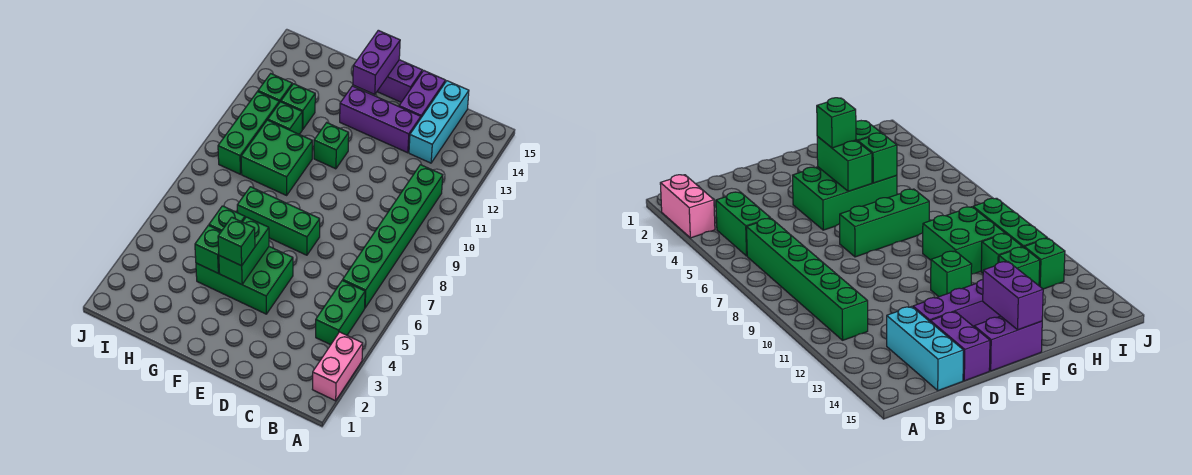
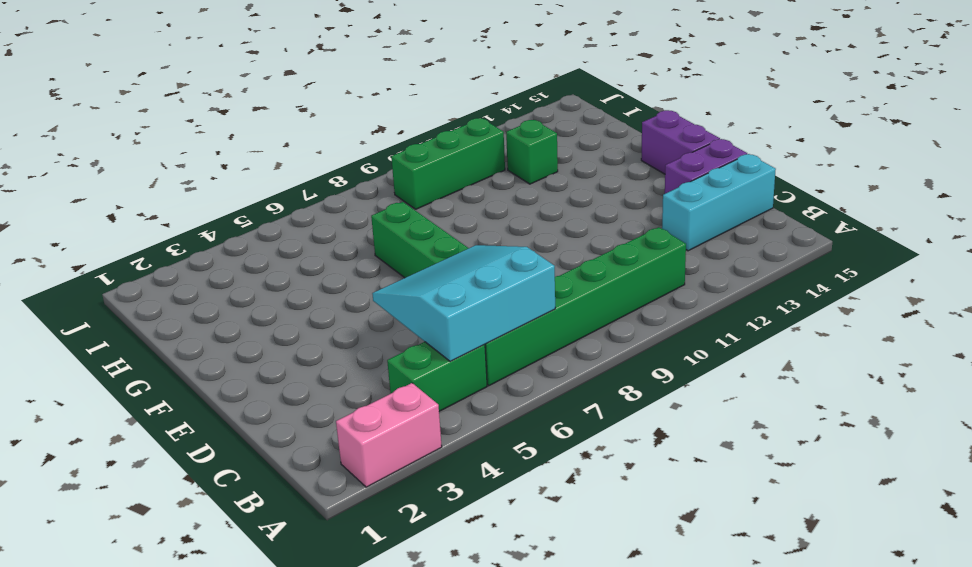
cyan slope B5:D7 level 2 top B -> none
none -> purple brick D13:F13 level 1
none -> green brick E4:G5 level 1
none -> green brick F11 level 1

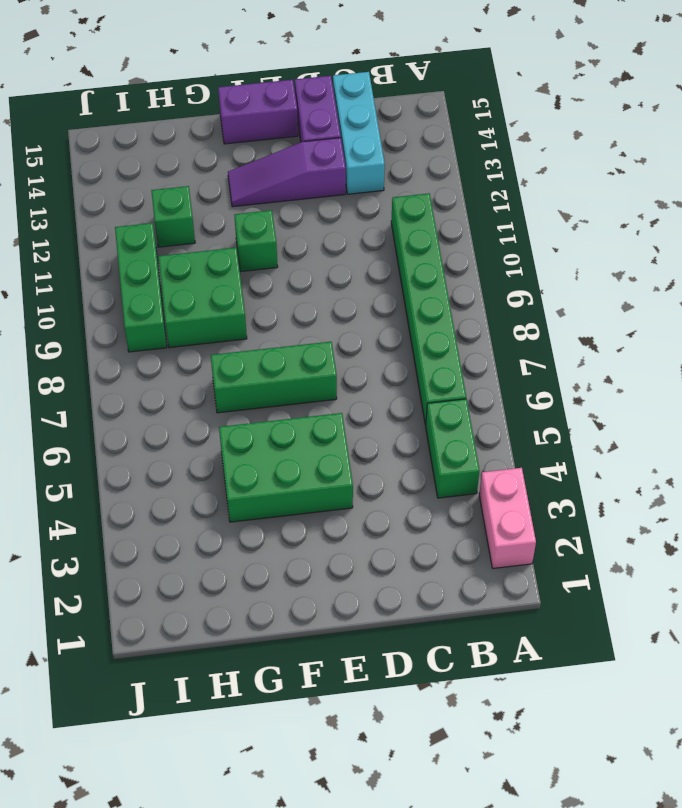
purple slope D13:F13 level 1 top D -> purple brick D13:F13 level 1
none -> green brick H11 level 1
none -> green brick I12 level 1
none -> green brick F4:F5 level 2

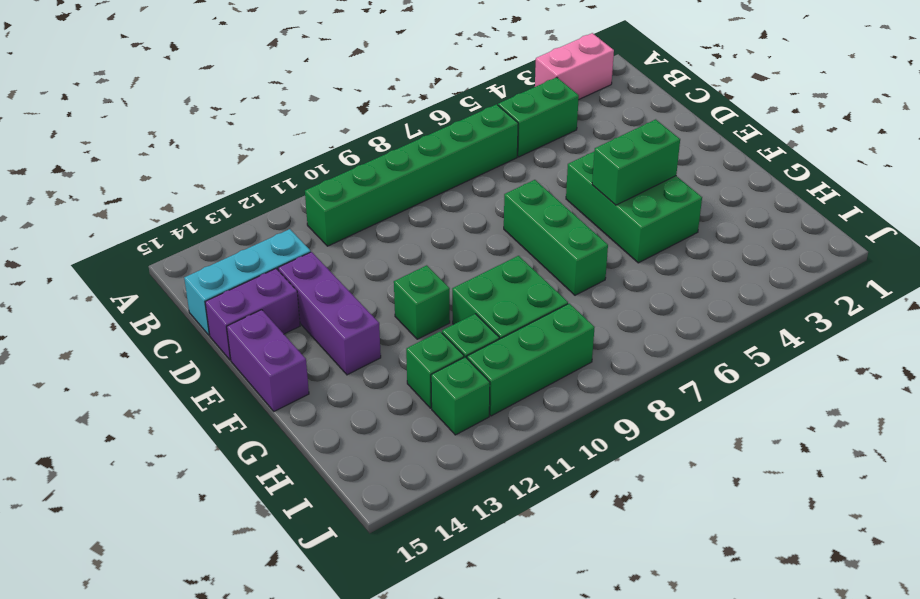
none -> purple brick F14:F15 level 2
none -> green brick G4 level 2
none -> green brick G5 level 2

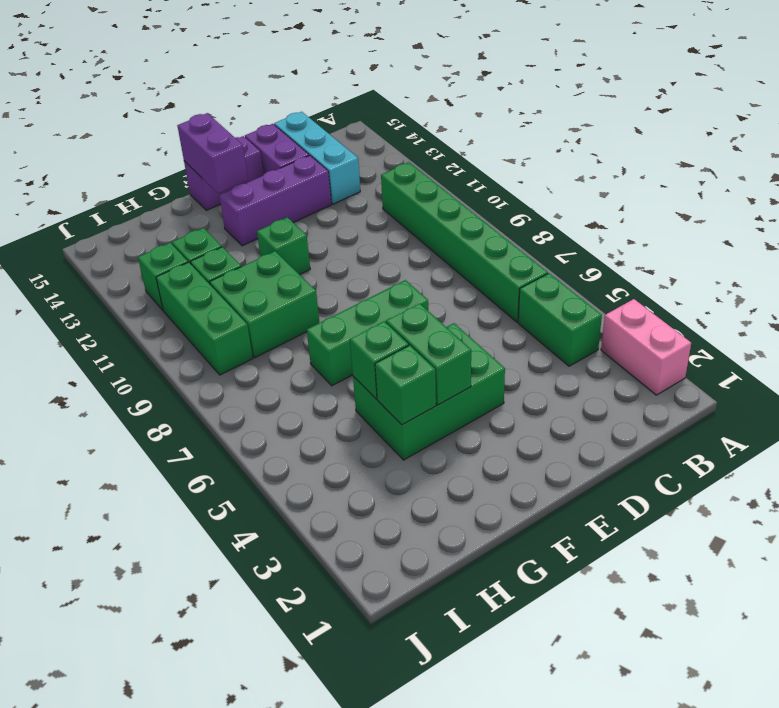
none -> green brick F4 level 3

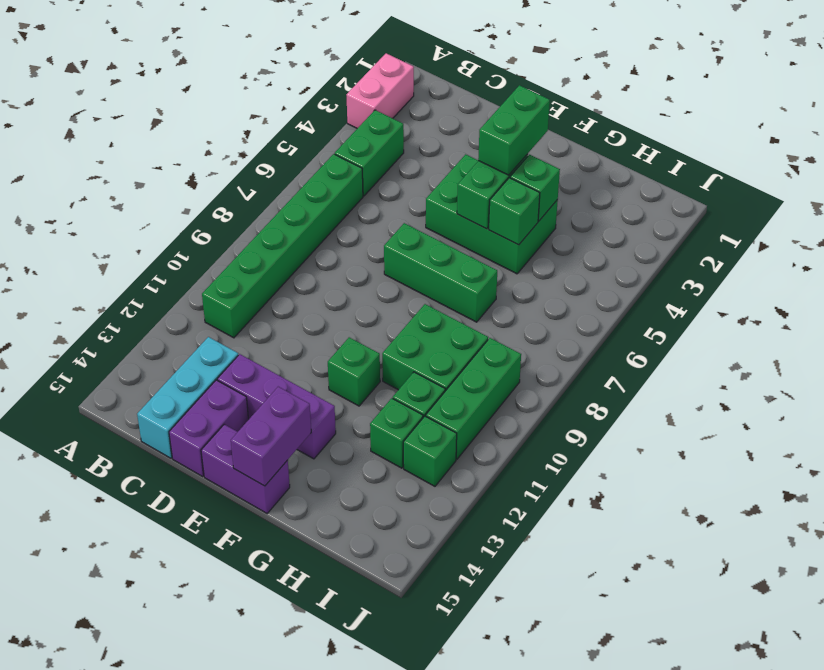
green brick F3:F4 level 3 -> green brick F4 level 3

